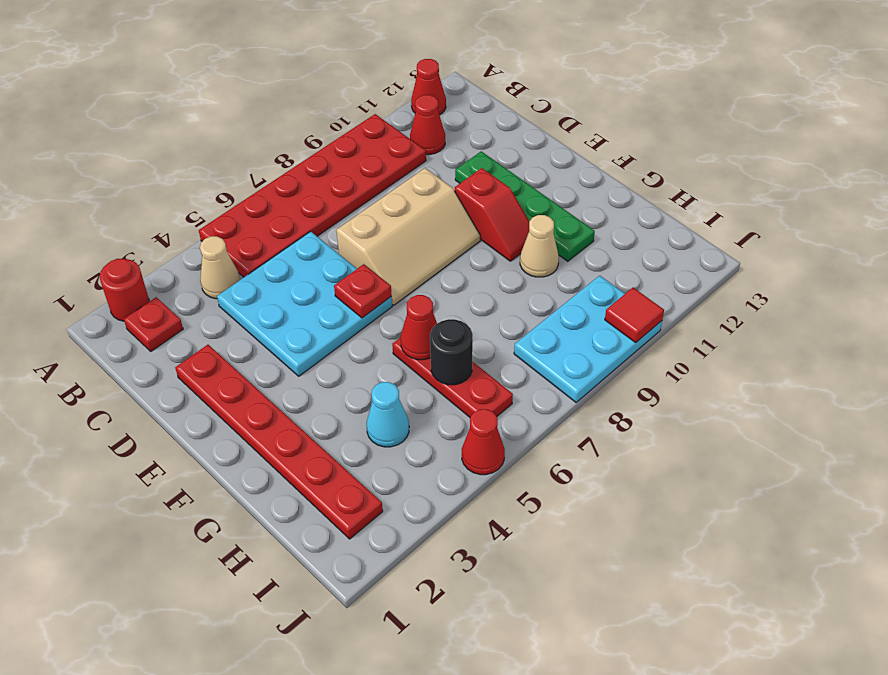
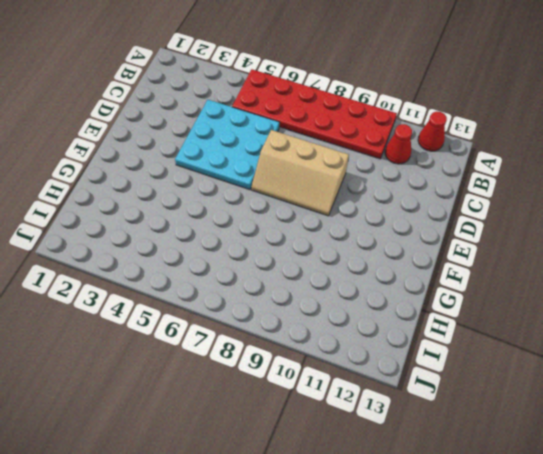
none -> red round brick A2 level 1
none -> red plate B2 level 1
none -> tan cone B4 level 1

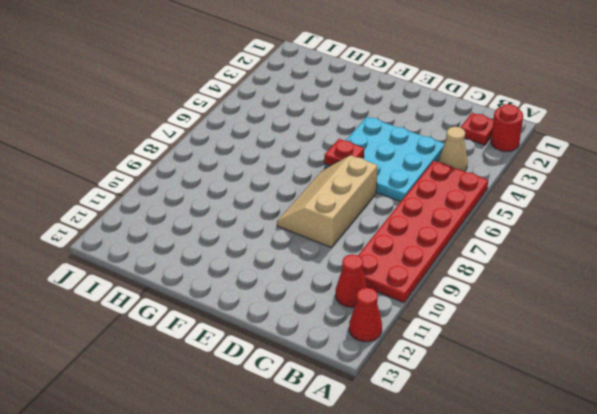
none -> red plate D2:I2 level 1
none -> green plate D11:G11 level 1
none -> red slope E10:F10 level 1 top E

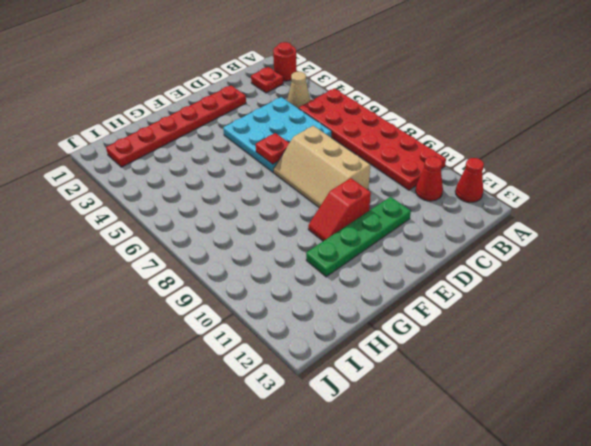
none -> red plate G6:I6 level 1
none -> tan cone G10 level 1
none -> cyan cone H4 level 1

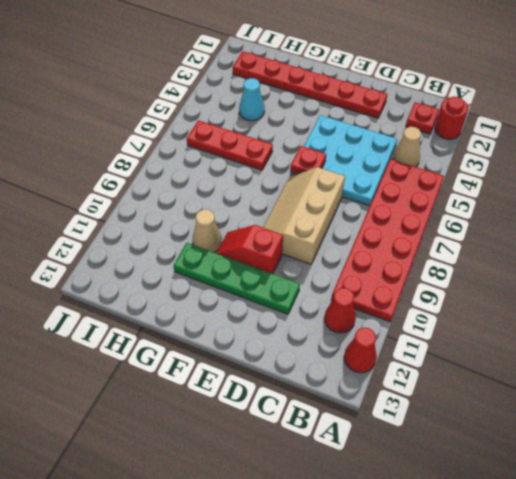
none -> cyan plate I8:J10 level 1
none -> red cone J5 level 1
none -> red cone G6 level 2

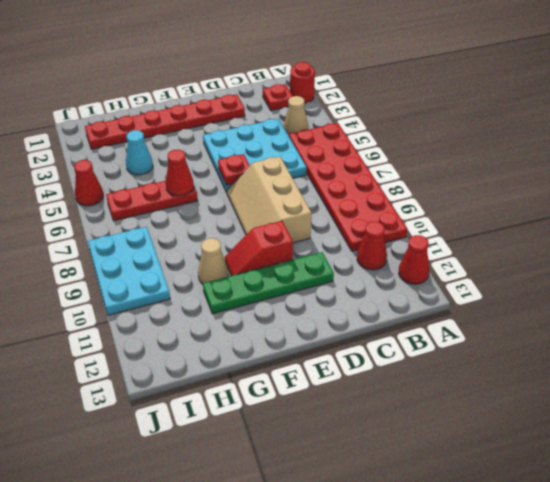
none -> black round brick H6 level 2
none -> red tile J10 level 2

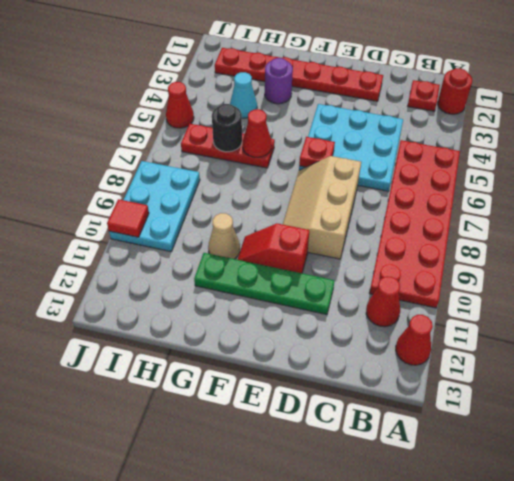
purple round brick G3 level 1 -> none
none -> tan cone B4 level 1

